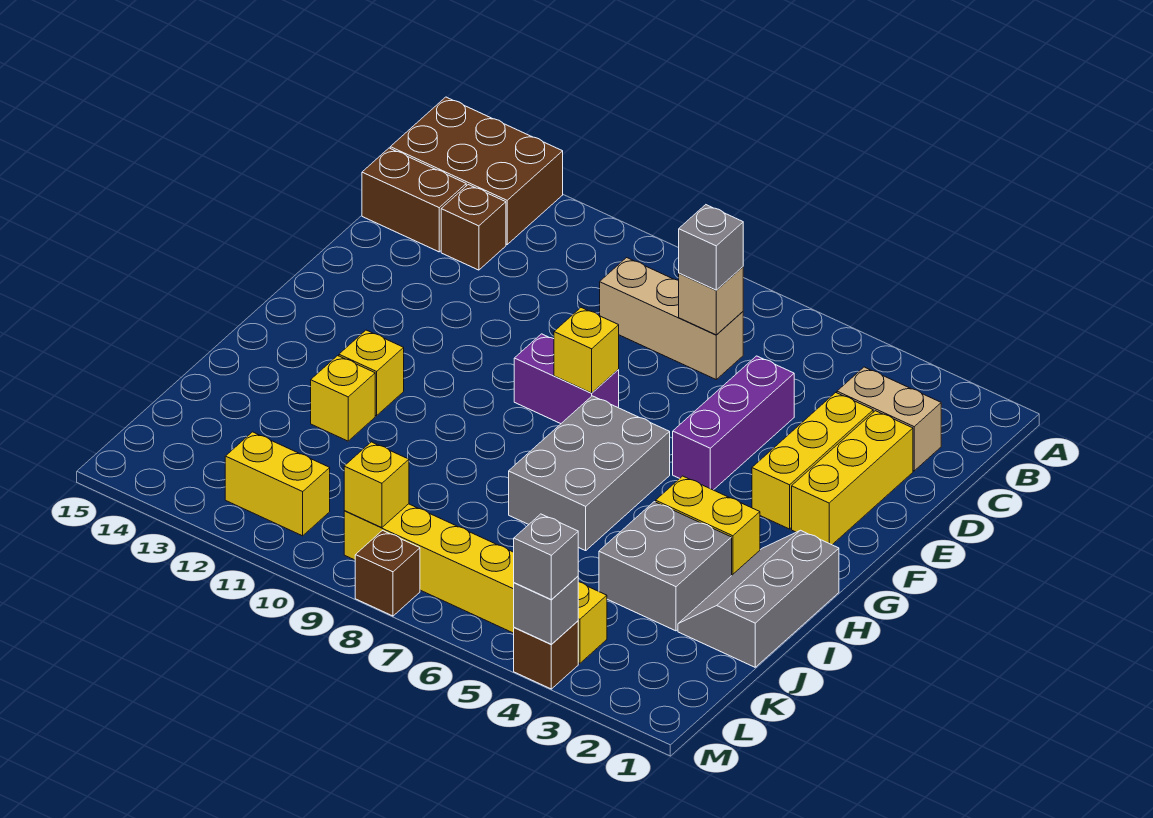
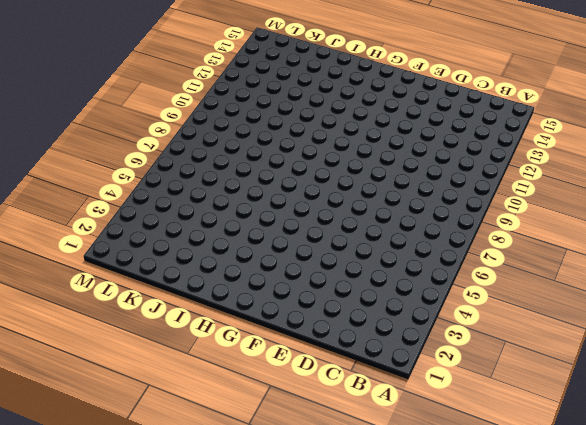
none -> brown brick A13:B15 level 1
none -> tan brick C2:C3 level 1
none -> tan brick C7:C9 level 1

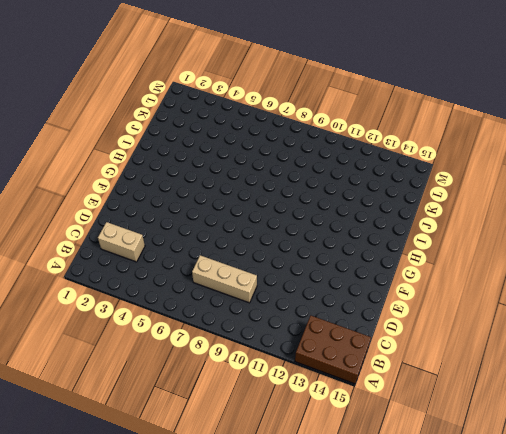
none -> brown brick C13 level 1
none -> brown brick C14:C15 level 1
none -> yellow brick D2:F2 level 1

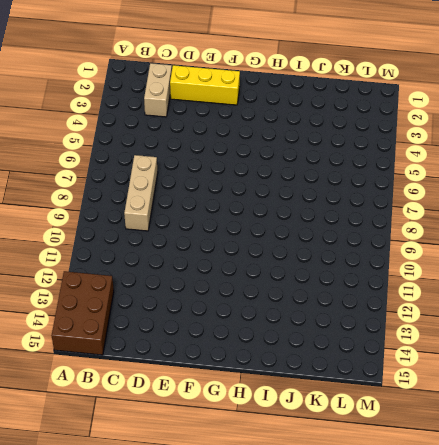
none -> brown brick C13 level 1
none -> brown brick C14:C15 level 1
none -> yellow brick D3:F3 level 1

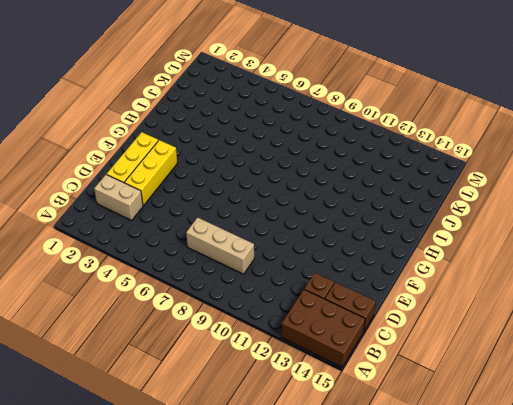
none -> purple brick D5:F5 level 1
none -> purple brick F8:F9 level 1
none -> grey brick G6:I7 level 1

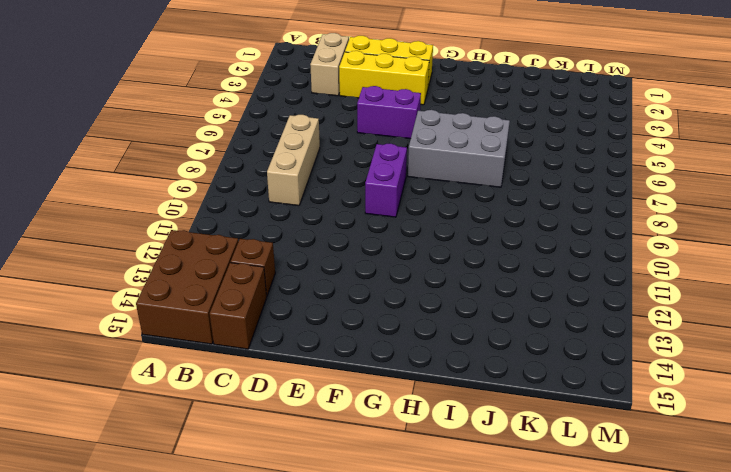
purple brick E5:F5 level 1 -> purple brick D5:F5 level 1
none -> grey slope H1:J2 level 1 top 1
none -> yellow brick H3:H4 level 1
none -> yellow brick H12 level 1

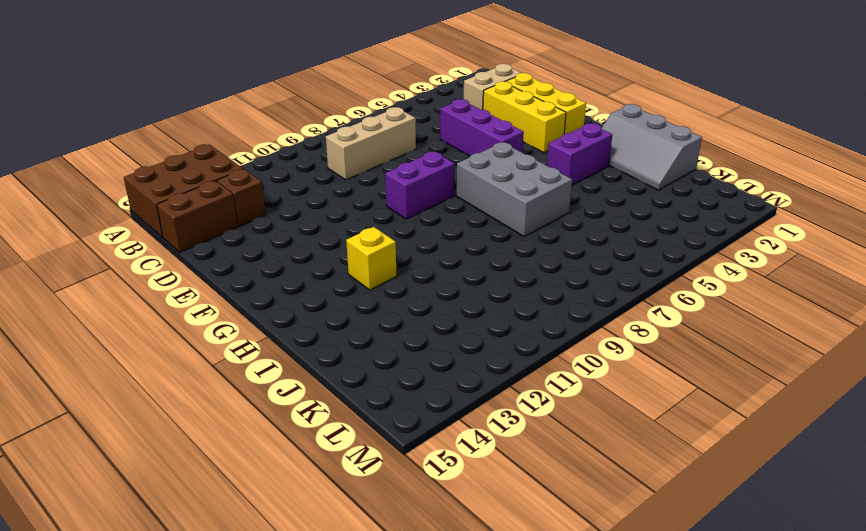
purple brick H3:H4 level 1 -> yellow brick H3:H4 level 1
none -> grey brick I3:J4 level 1
none -> yellow brick I12 level 1
none -> yellow brick L4:L9 level 1

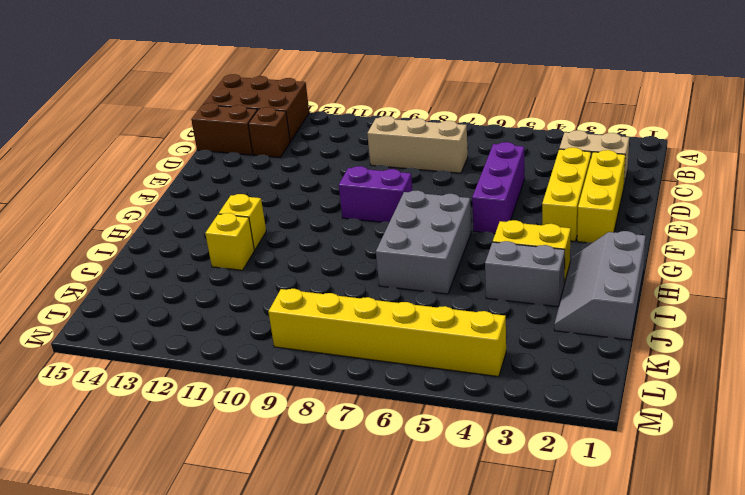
grey brick I3:I4 level 1 -> grey brick I3:J4 level 1
none -> yellow brick L11:L12 level 1
none -> brown brick M4 level 1
none -> brown brick M8 level 1

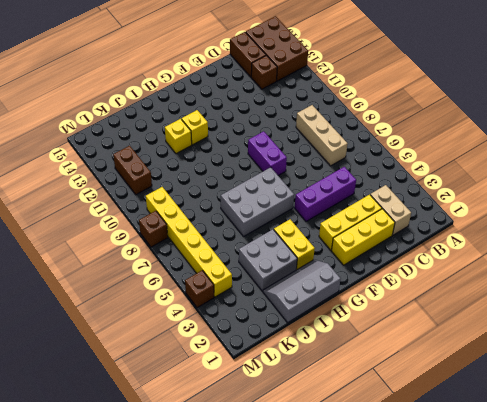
brown brick L11:L12 level 1 -> yellow brick L11:L12 level 1
none -> tan brick C7 level 2
none -> yellow brick F8 level 2
none -> yellow brick L9 level 2

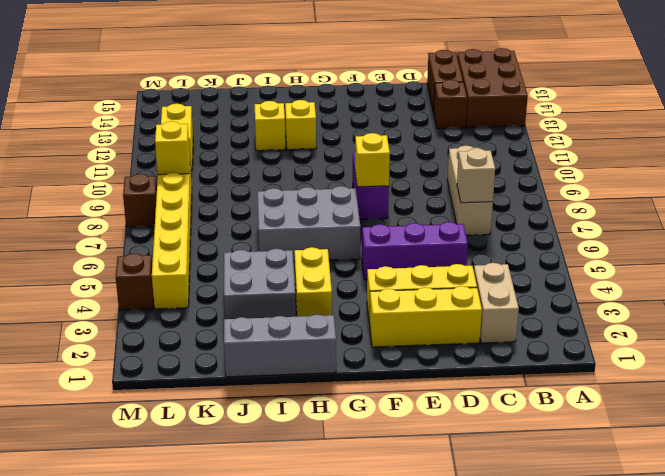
none -> grey brick M4 level 2
none -> grey brick C7 level 3
none -> grey brick M4 level 3

